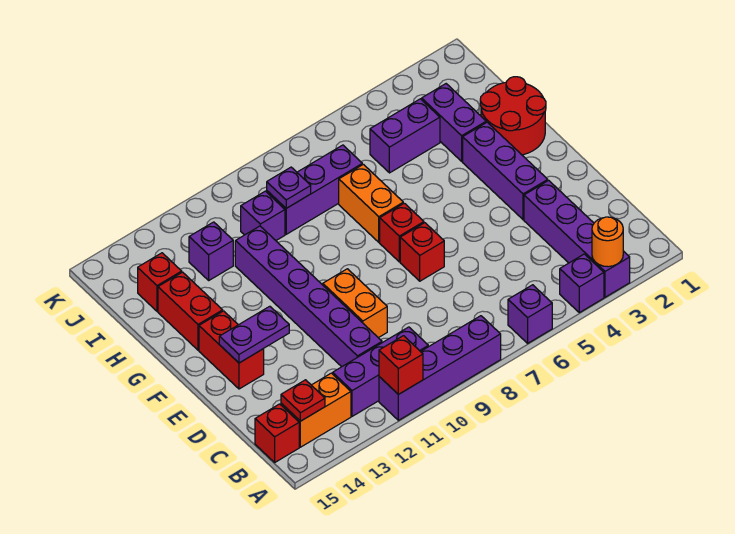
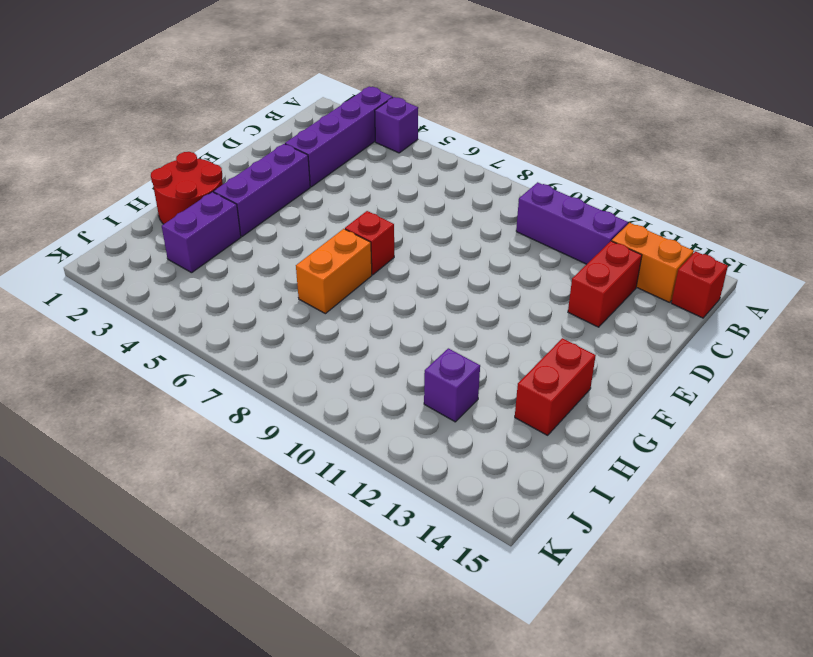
red brick C13:D13 level 1 -> red brick E14:F14 level 1
none -> purple brick A6 level 1
none -> purple brick A8:A11 level 1
none -> purple brick C11:H11 level 1

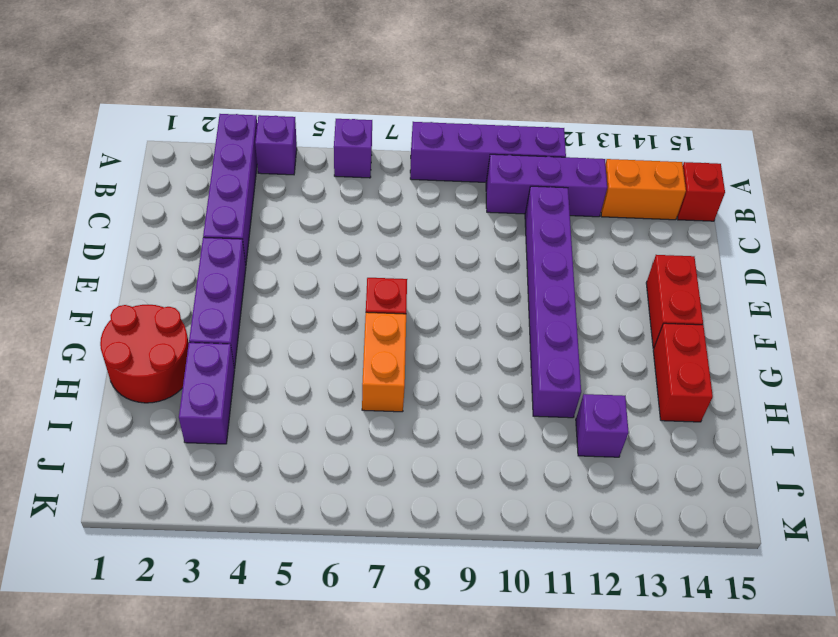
none -> orange brick D10:E10 level 1
none -> red brick E7 level 1
none -> purple brick I4:I5 level 1

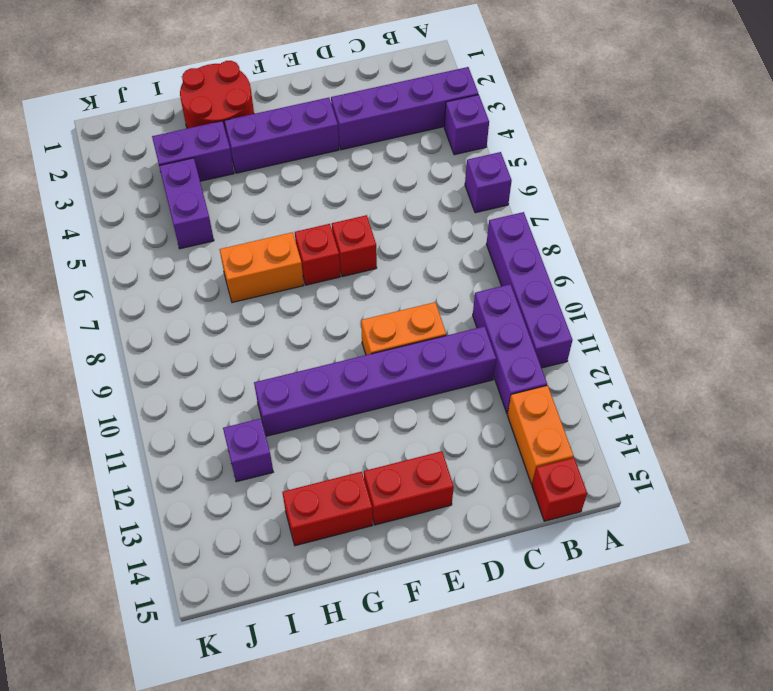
none -> purple brick I7:I9 level 1
none -> purple brick I10 level 1
none -> red brick I14 level 1

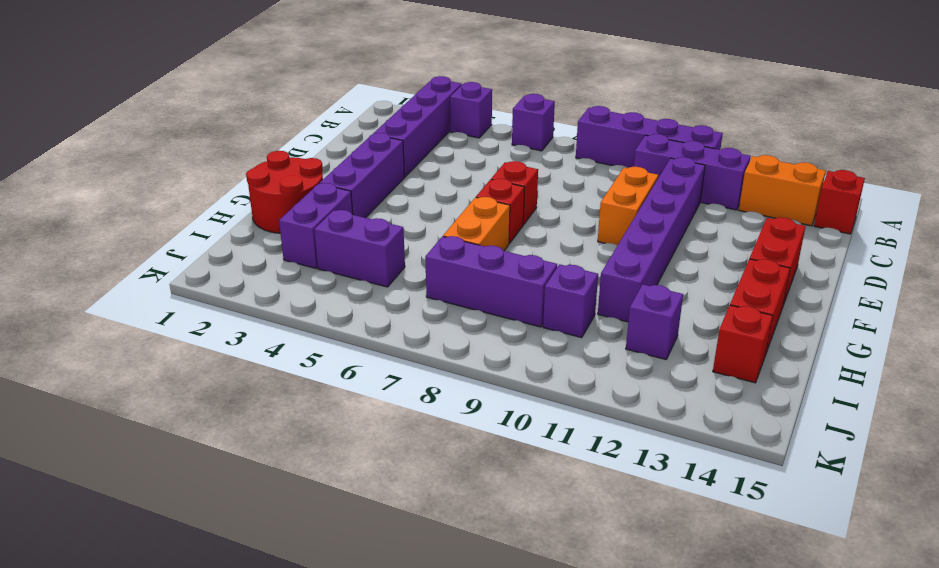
none -> orange round brick A3 level 2
none -> red brick A11 level 2
none -> red plate B14 level 2

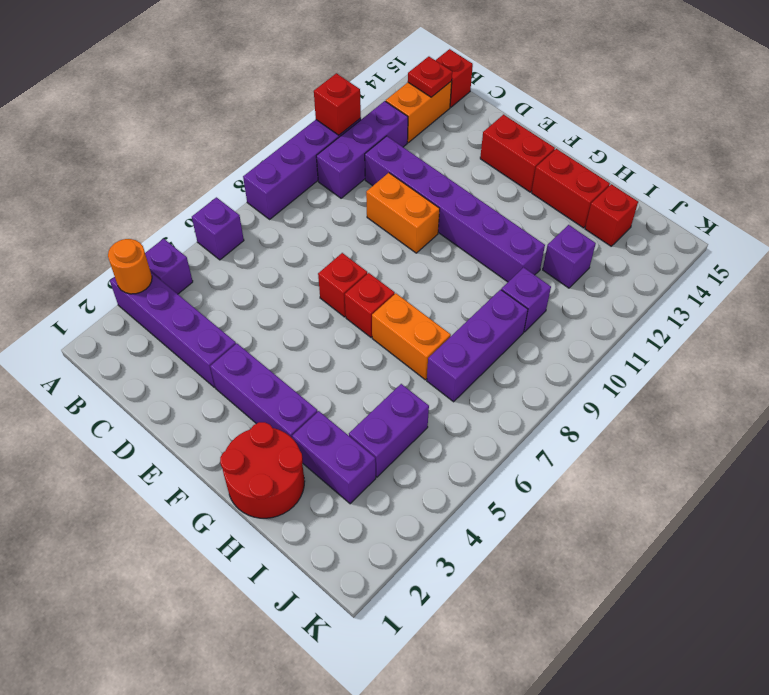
none -> purple plate E13:E14 level 2
none -> purple plate I9 level 2

